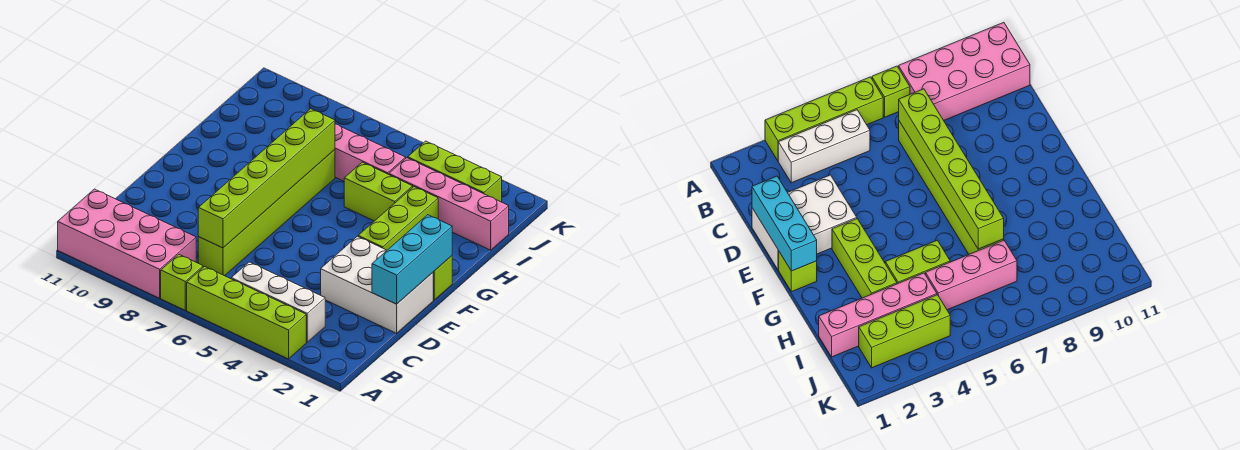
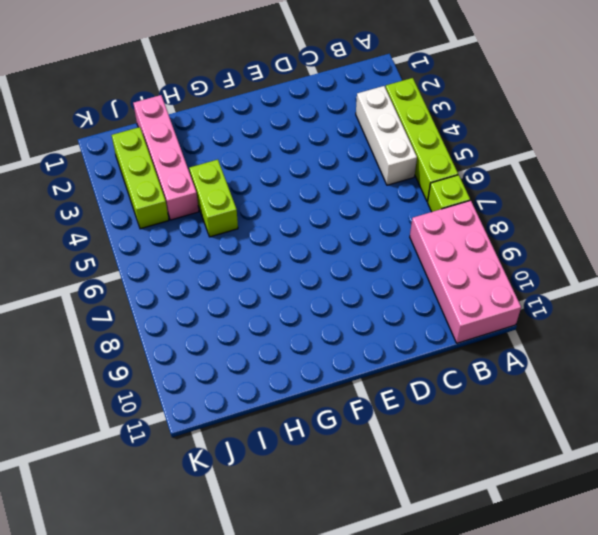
none -> lime brick C7:H7 level 1
none -> white brick D1:E3 level 1
none -> lime brick F1 level 1

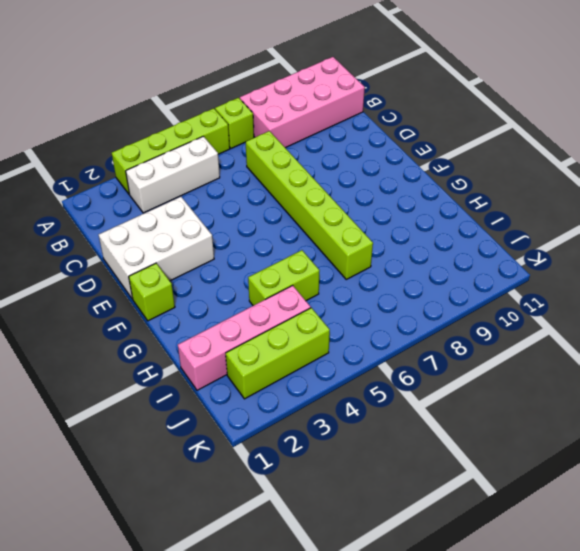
none -> lime brick F3:H3 level 1
none -> pink brick I5:I7 level 1
none -> lime brick C7:H7 level 2

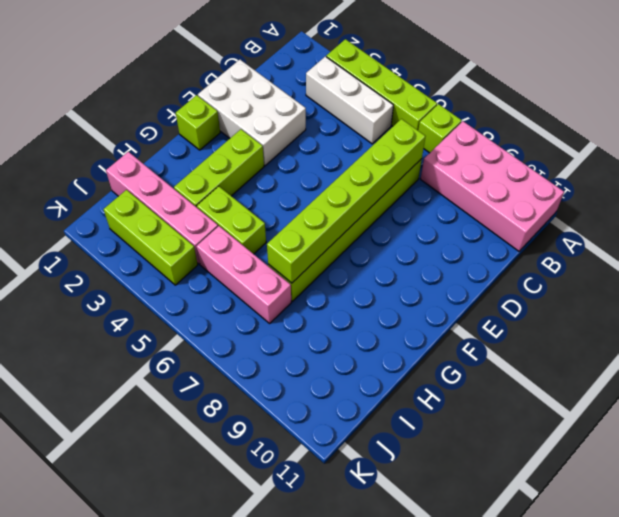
none -> cyan brick D1:F1 level 2

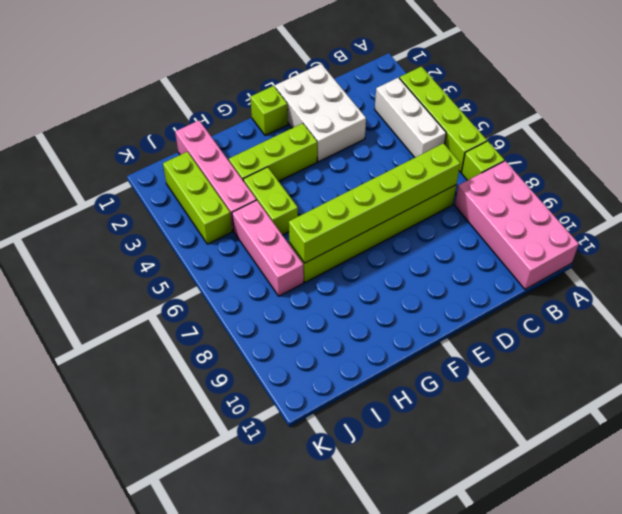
none -> cyan brick D1:F1 level 2

